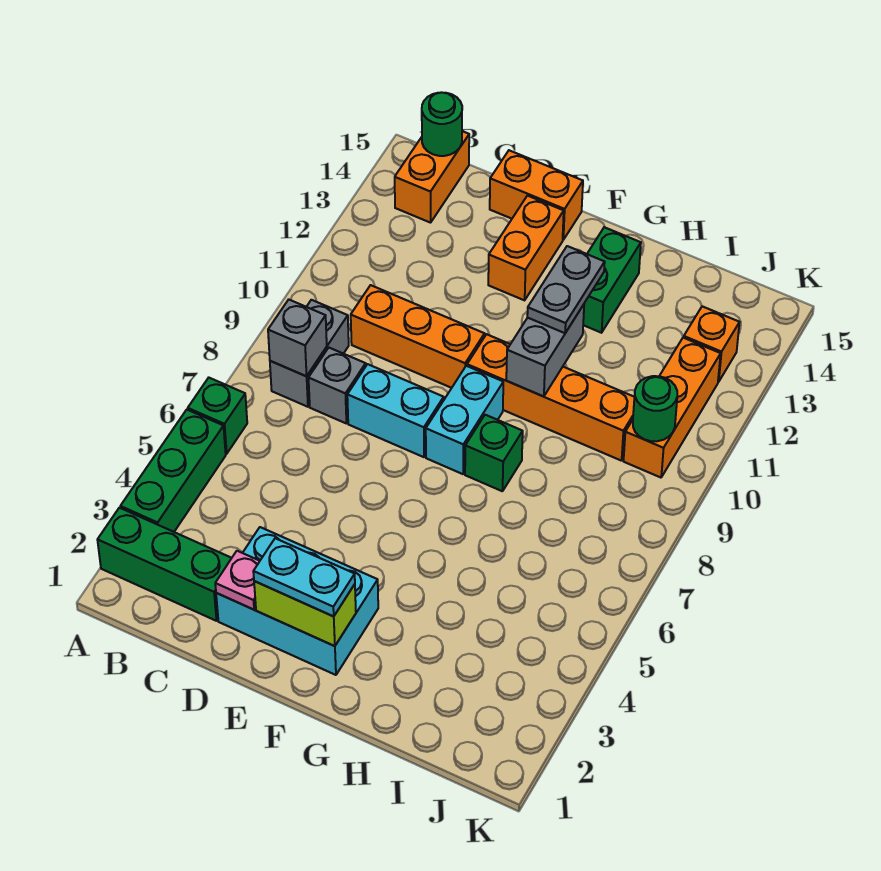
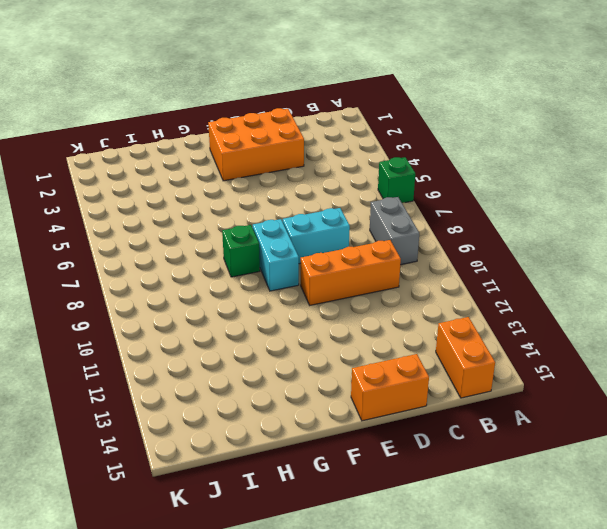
orange brick D2:F3 level 1 -> cyan brick D2:F3 level 1
none -> green brick A2:C2 level 1
none -> green brick A3:A5 level 1
none -> grey brick C8 level 1

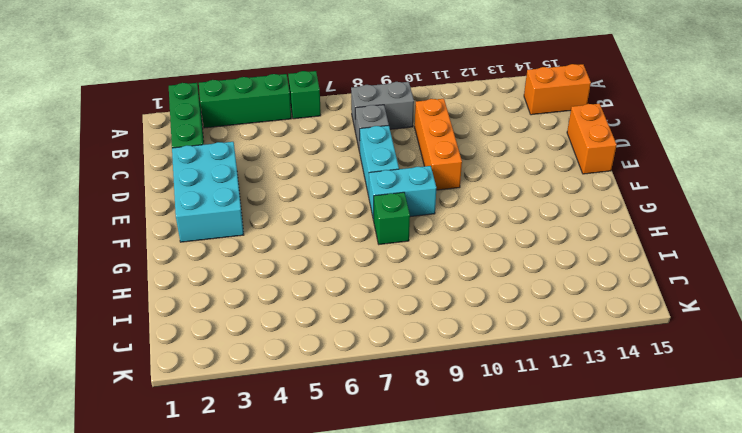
none -> orange brick E13:E14 level 1
none -> orange brick F10:I10 level 1
none -> green brick G13:G14 level 1

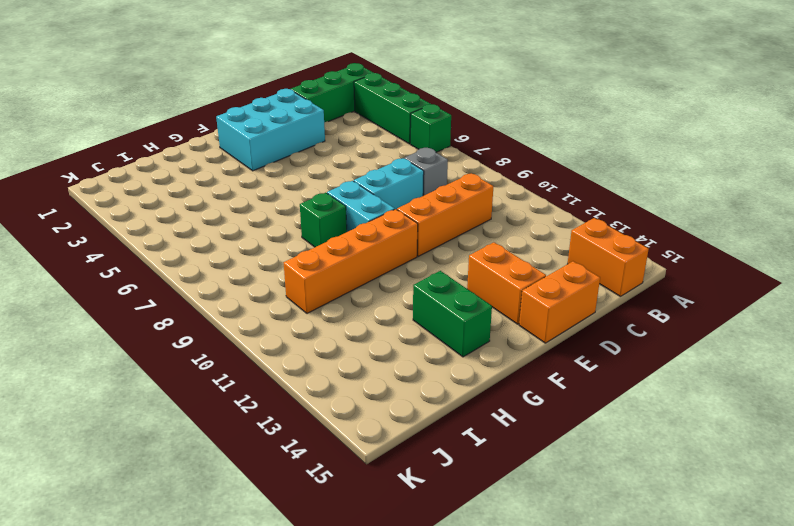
none -> grey brick B8:B9 level 1
none -> orange brick J10:J12 level 1
none -> orange brick J13 level 1

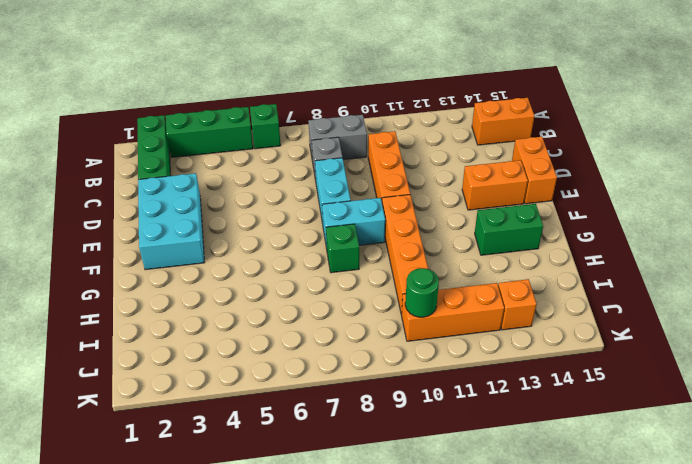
none -> grey brick B8 level 2
none -> green round brick B15 level 2
none -> pink plate D2 level 2

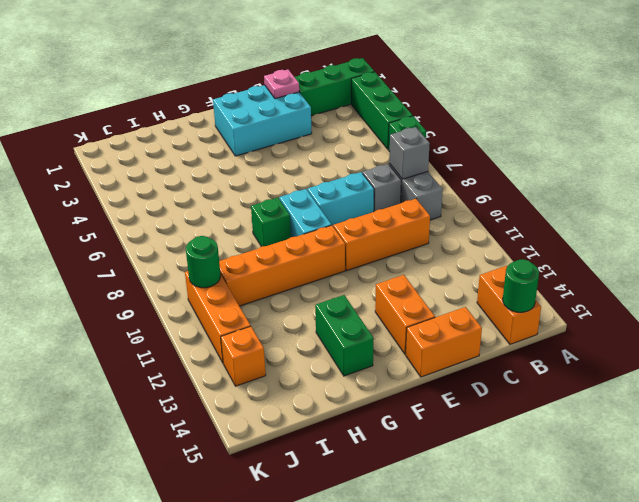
none -> lime brick E2:F2 level 2
none -> grey brick G10:G11 level 2
none -> cyan plate E2:F2 level 3

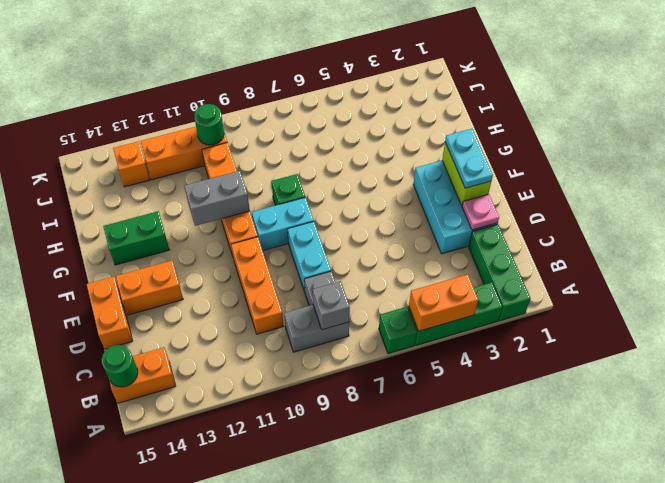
orange brick A4:A5 level 2 -> none
none -> grey plate G11:G12 level 3

